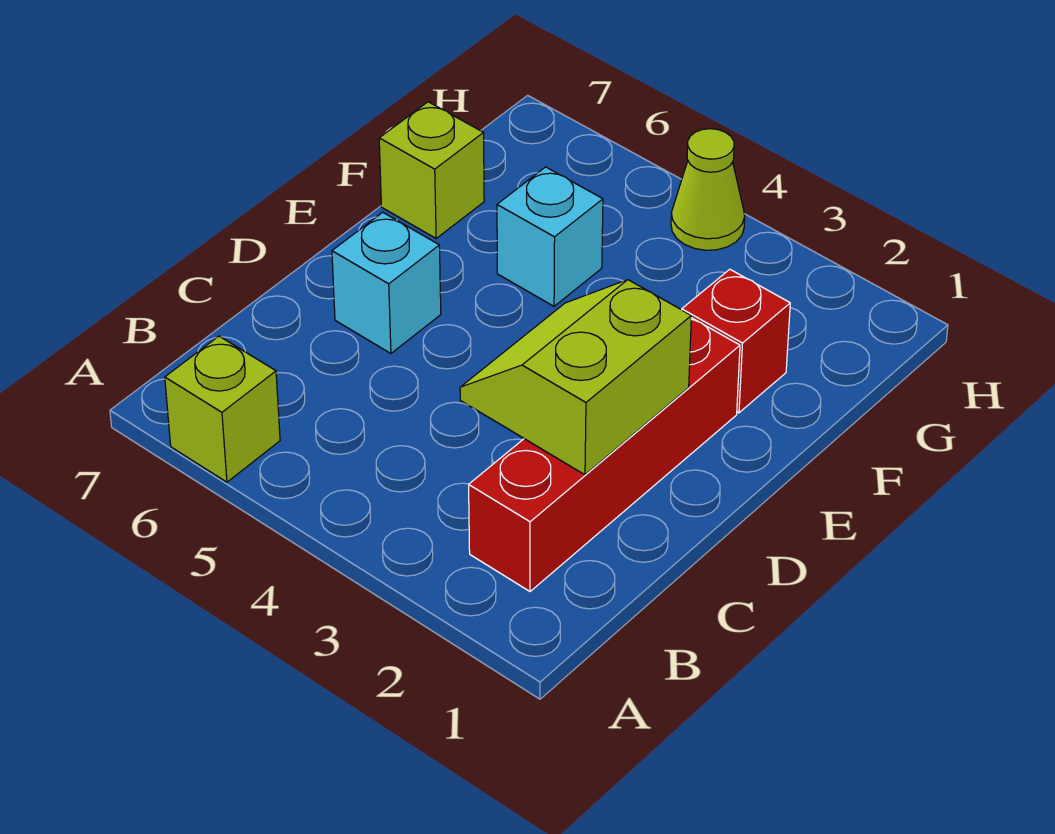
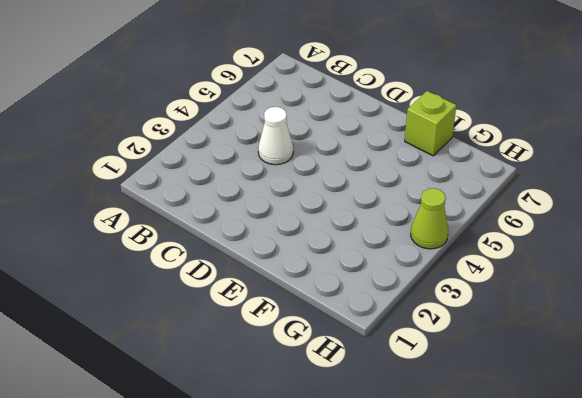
white cone C4 level 1 -> none
none -> lime brick A6 level 1
none -> red brick B2:E2 level 1

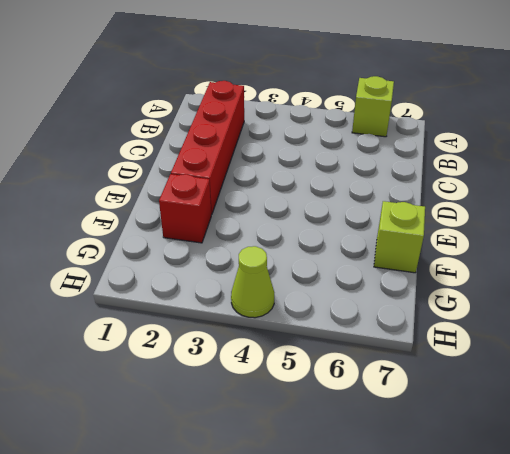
none -> cyan brick D6 level 1
none -> cyan brick F5 level 1

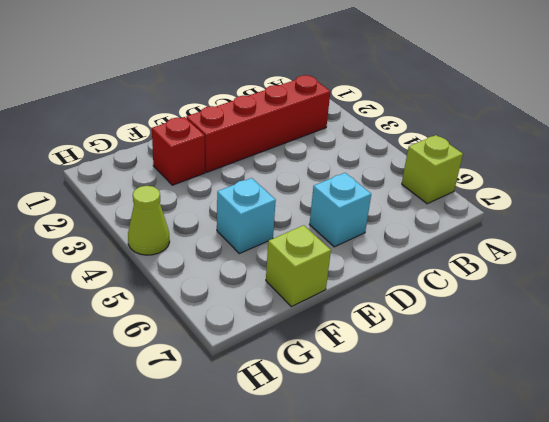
none -> lime slope C2:D3 level 2 top 2

